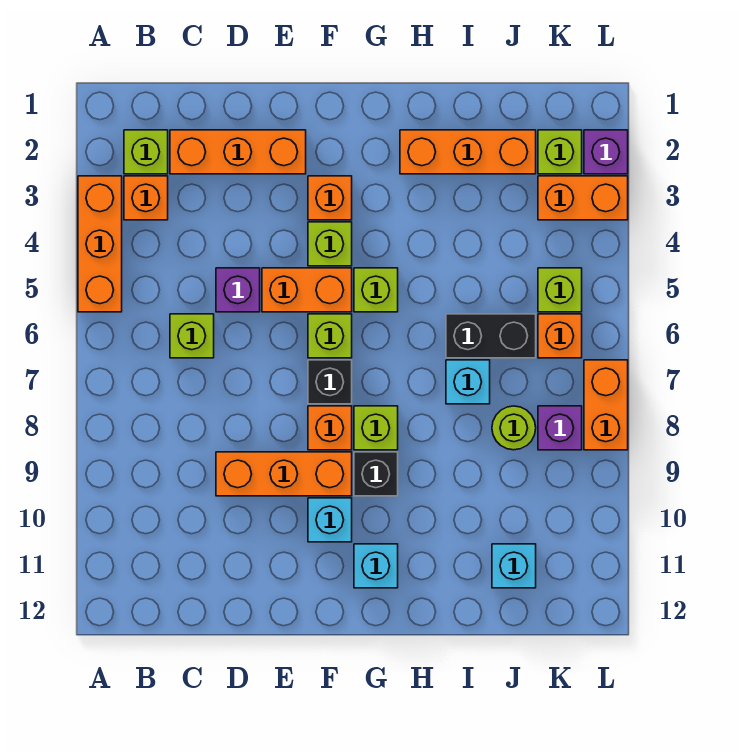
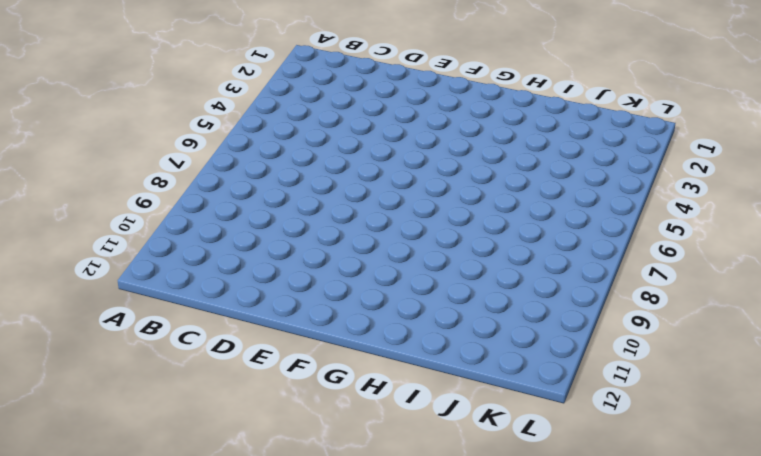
none -> orange brick A3:A5 level 1
none -> lime brick B2 level 1
none -> orange brick B3 level 1
none -> orange brick C2:E2 level 1

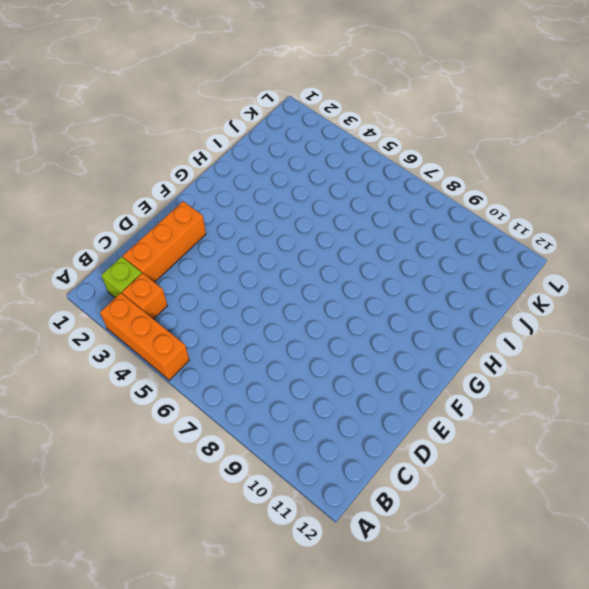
none -> lime brick C6 level 1
none -> purple brick D5 level 1
none -> orange brick D9:F9 level 1
none -> orange brick E5:F5 level 1

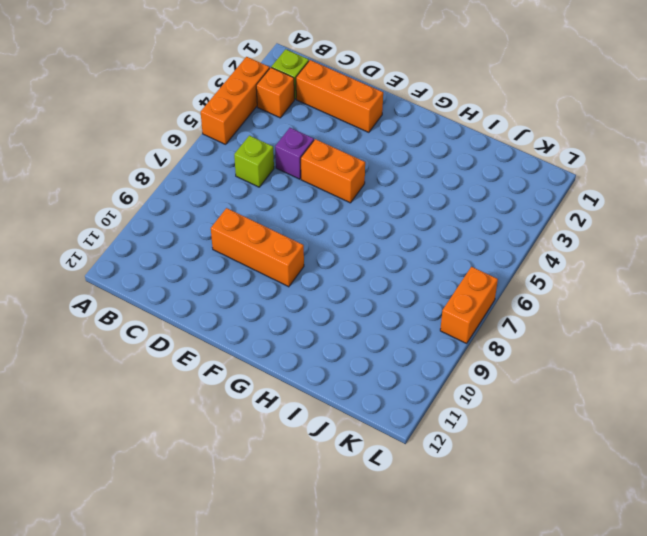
none -> orange brick F3 level 1
none -> lime brick F4 level 1
none -> lime brick F6 level 1
none -> black brick F7 level 1

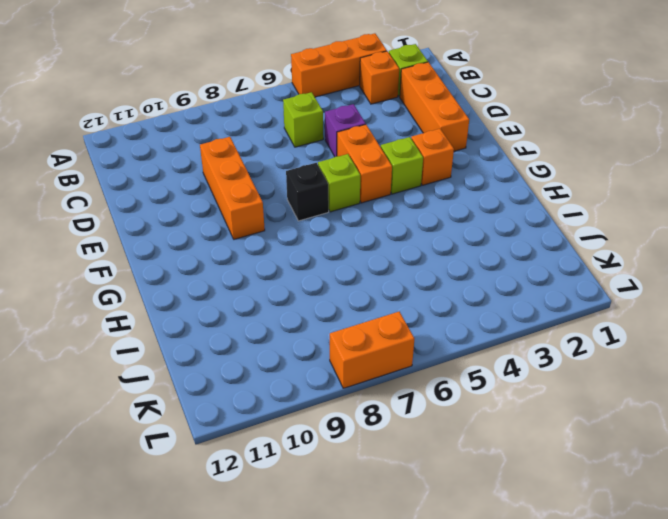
none -> orange brick F8 level 1
none -> cyan brick F10 level 1
none -> lime brick G5 level 1
none -> lime brick G8 level 1

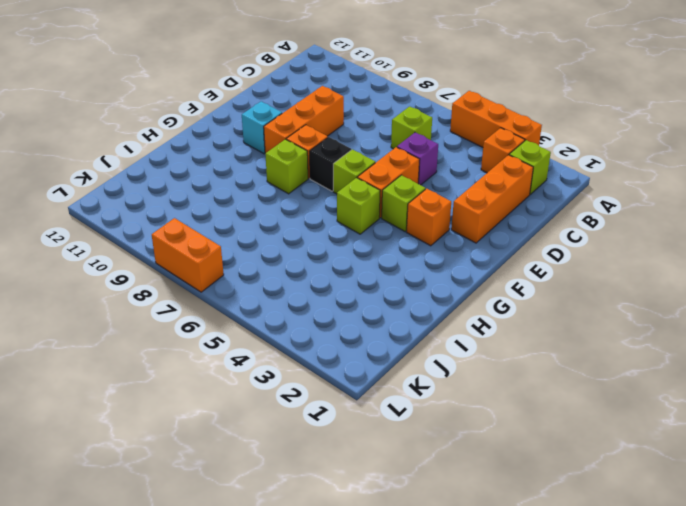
none -> black brick G9 level 1
none -> cyan brick G11 level 1
none -> orange brick H2:J2 level 1
none -> black brick I6:J6 level 1

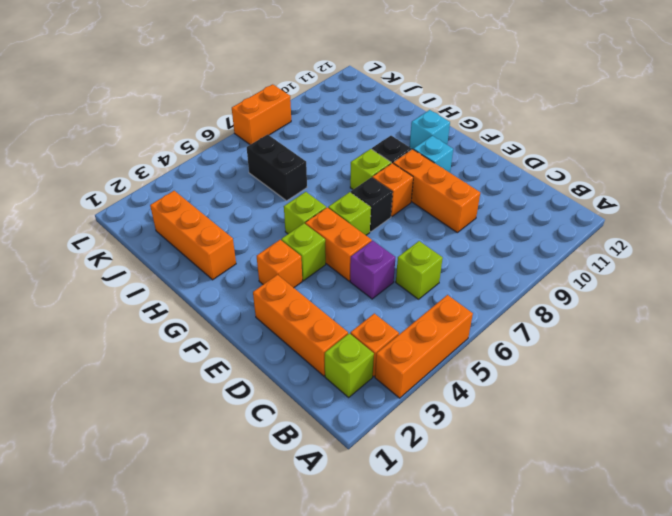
none -> cyan brick I7 level 1
none -> lime round brick J8 level 1
none -> cyan brick J11 level 1
none -> lime brick K2 level 1

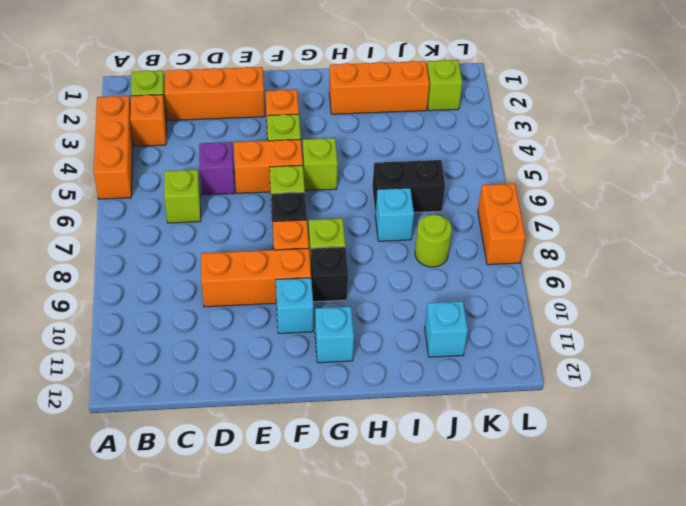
none -> orange brick K3:L3 level 1
none -> lime brick K5 level 1
none -> orange brick K6 level 1
none -> purple brick K8 level 1

